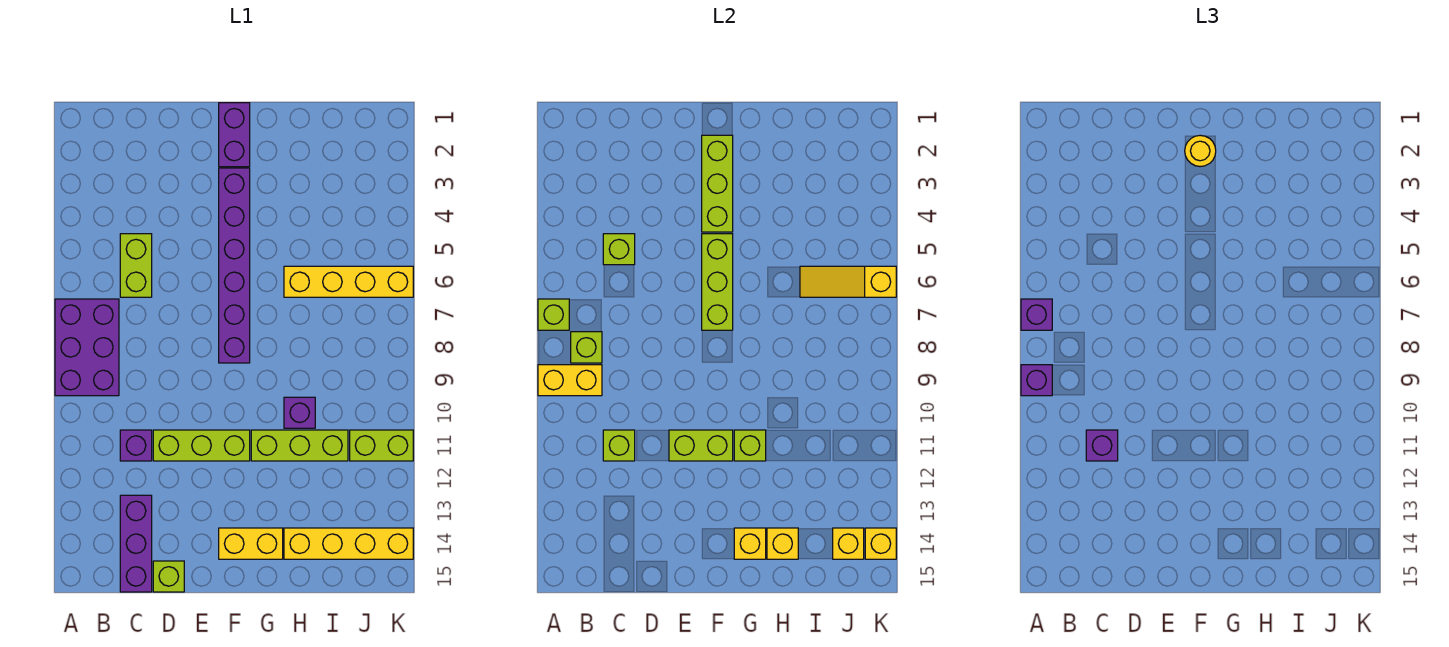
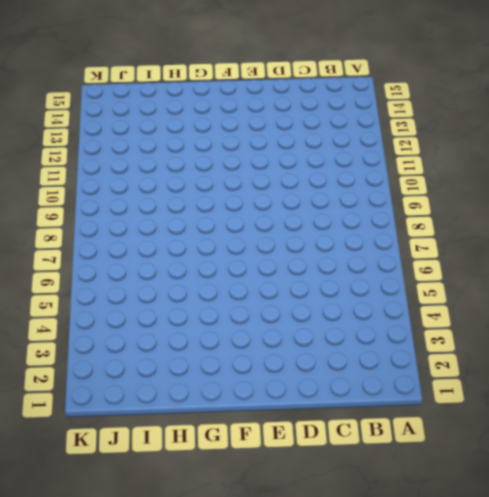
none -> purple brick A7:B9 level 1
none -> lime brick C5:C6 level 1
none -> purple brick C11 level 1
none -> purple brick C13:C15 level 1

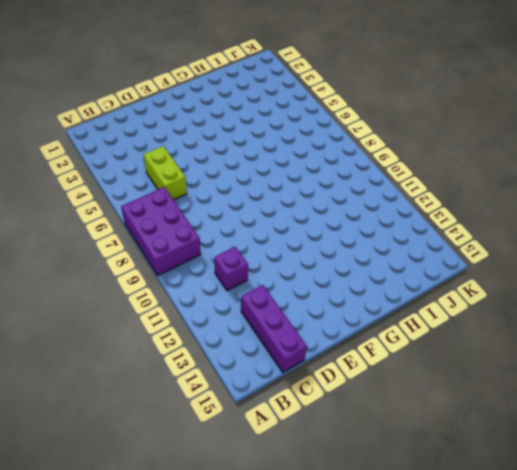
none -> lime brick D11:F11 level 1
none -> lime brick D15 level 1
none -> purple brick F1:F2 level 1
none -> purple brick F3:F8 level 1

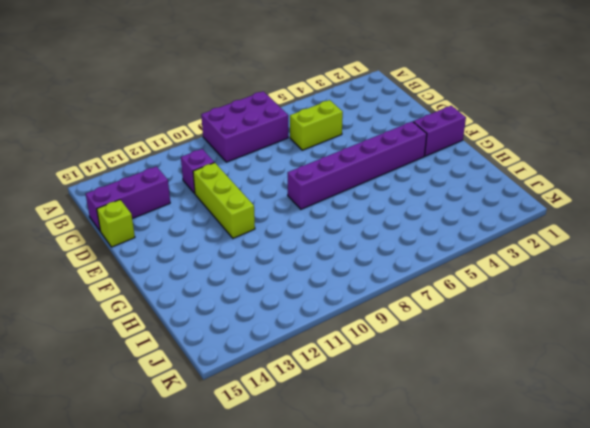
none -> yellow brick F14:G14 level 1
none -> lime brick G11:I11 level 1
none -> yellow brick H6:K6 level 1
none -> purple brick H10 level 1

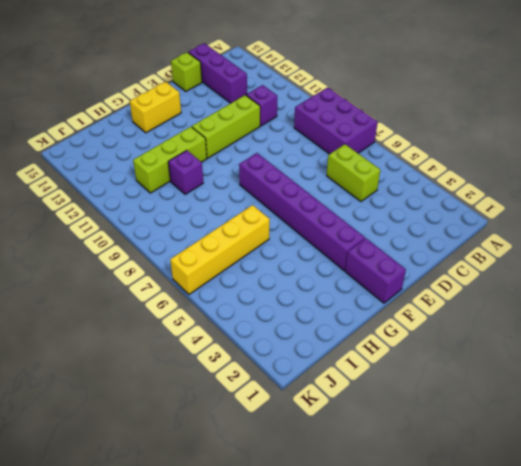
none -> yellow brick H14:K14 level 1
none -> lime brick J11:K11 level 1
none -> lime brick A7 level 2
none -> yellow brick A9:B9 level 2

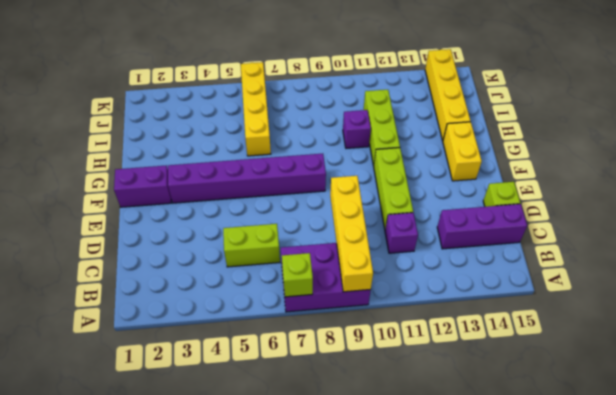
yellow brick A9:D9 level 2 -> yellow brick A9:B9 level 2
none -> lime brick J11:K11 level 1
none -> lime brick B8 level 2
none -> lime brick C5 level 2
none -> lime brick C11 level 2

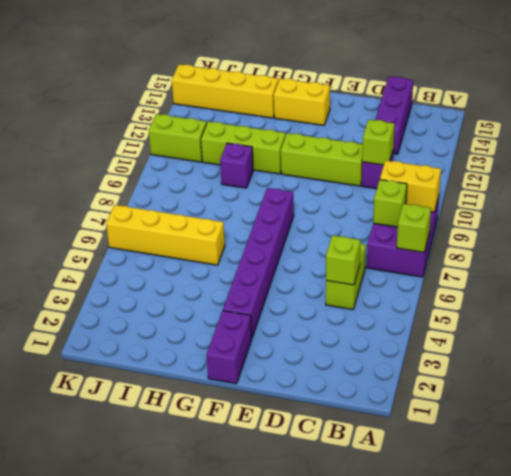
none -> lime brick D15 level 1
none -> lime brick E11:F11 level 2
none -> lime brick F2:F4 level 2
none -> lime brick F5:F7 level 2

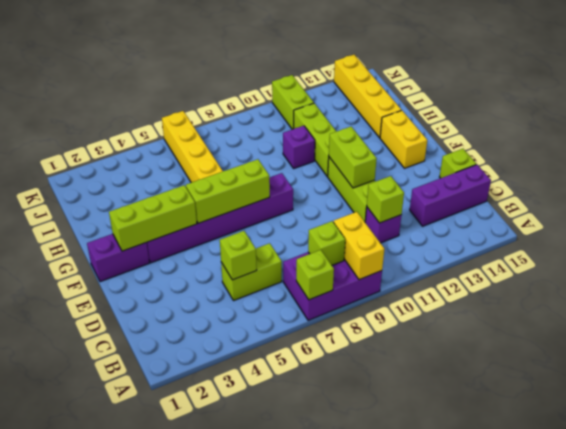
none -> lime brick G11 level 2
none -> yellow brick G14 level 2
none -> yellow brick H14 level 2
none -> yellow slope I6:K6 level 2 top K

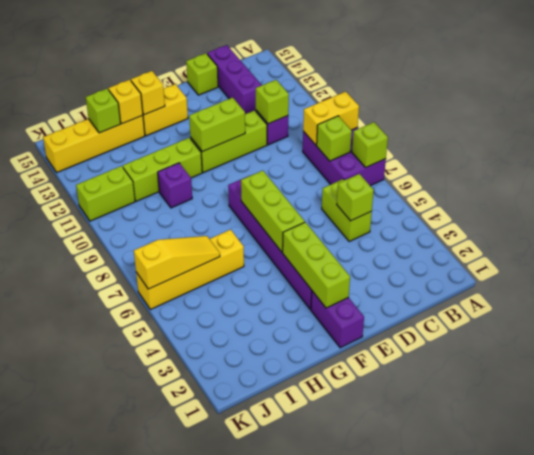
lime brick I14 level 2 -> lime brick G11 level 2
none -> yellow brick J14 level 2
none -> yellow brick K14 level 2
none -> purple brick A7 level 3
none -> purple brick A9 level 3

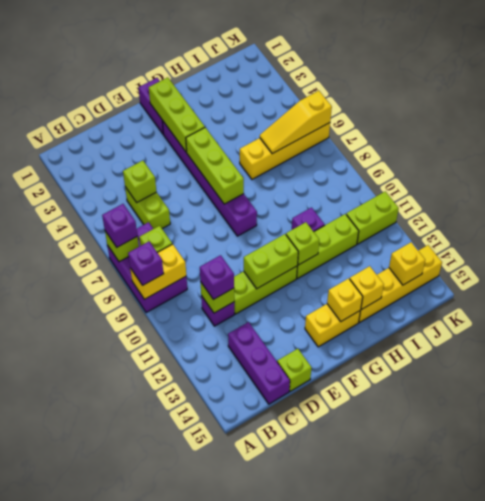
none -> yellow brick K14 level 2
none -> yellow round brick F2 level 3

